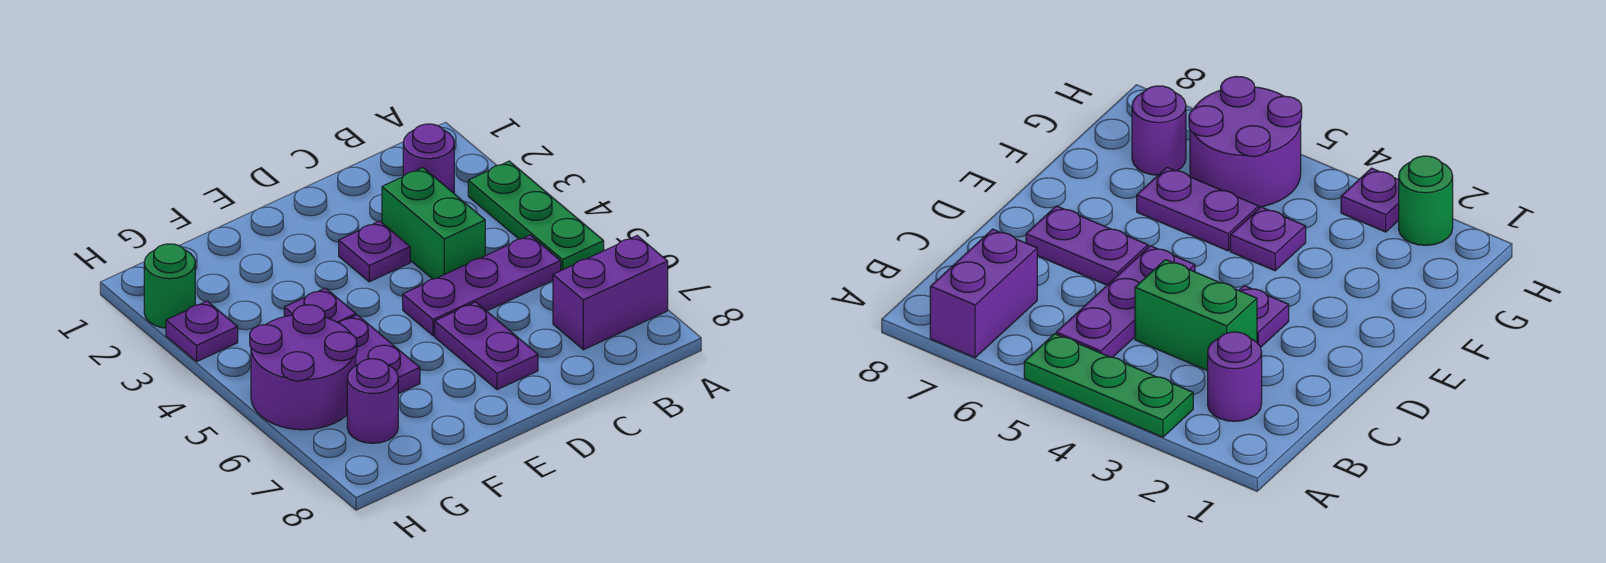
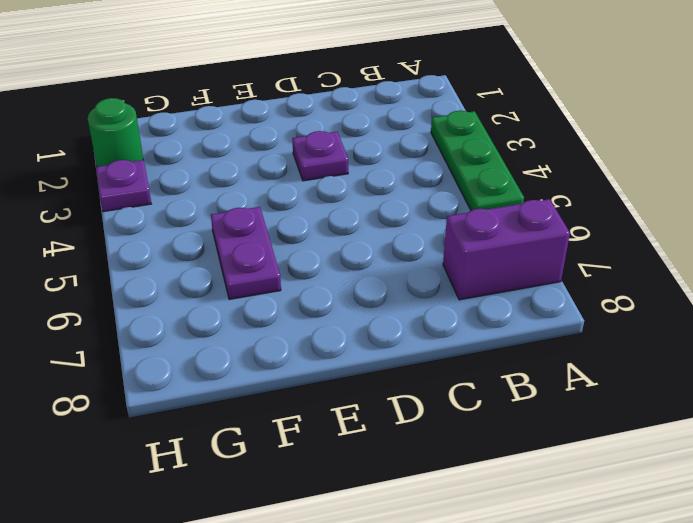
none -> purple round brick B2 level 1
none -> purple plate B5:D5 level 1
none -> green brick C3:C4 level 1

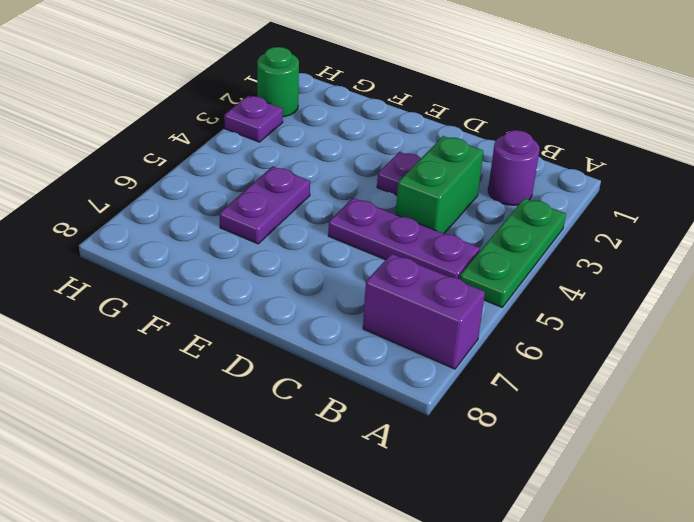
none -> purple plate D6:D7 level 1
none -> purple plate F4 level 1
none -> purple round brick G5:H6 level 1

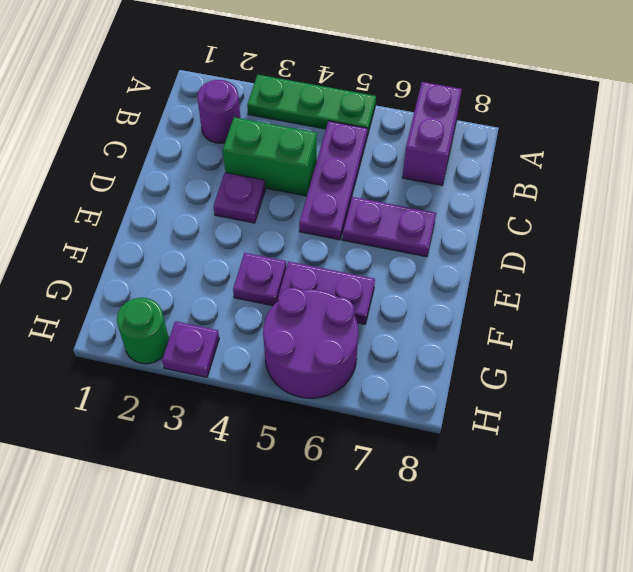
none -> purple round brick G7 level 1

